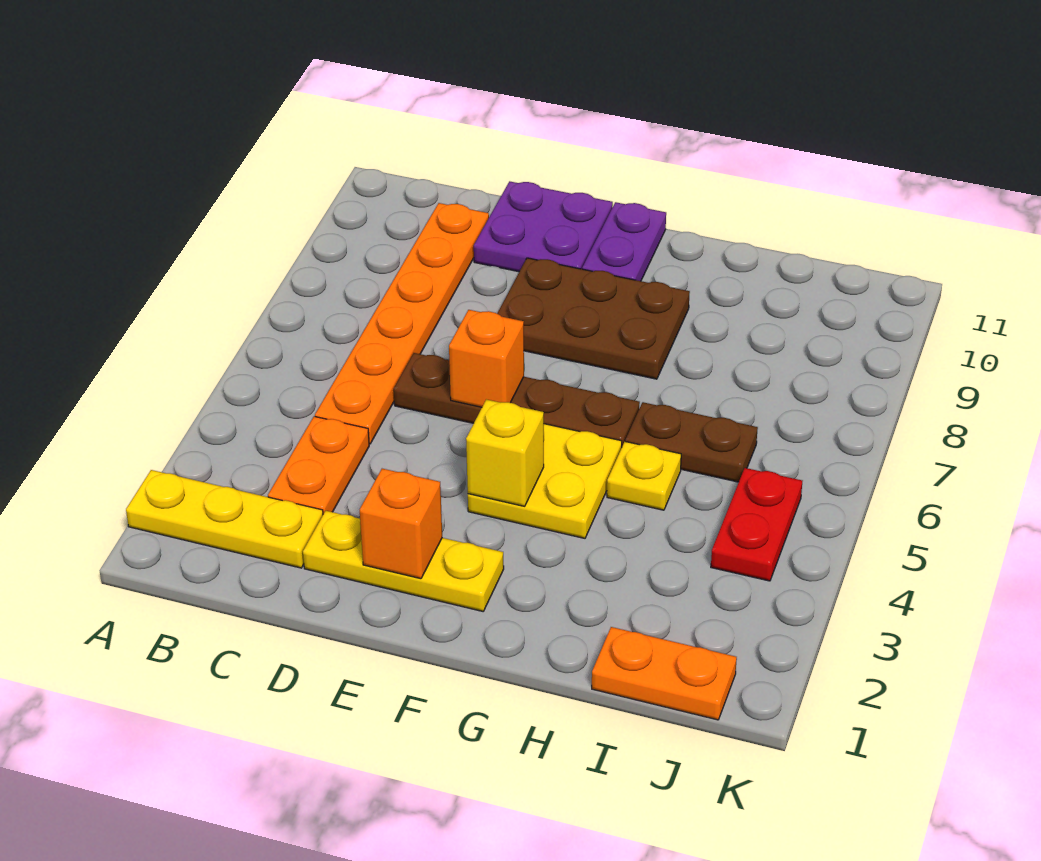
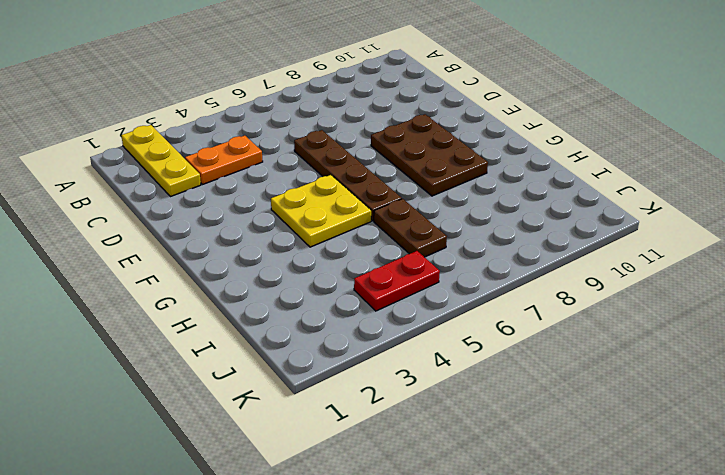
none -> orange plate C5:C10 level 1
none -> yellow plate D2:F2 level 1
none -> purple plate D10:E11 level 1

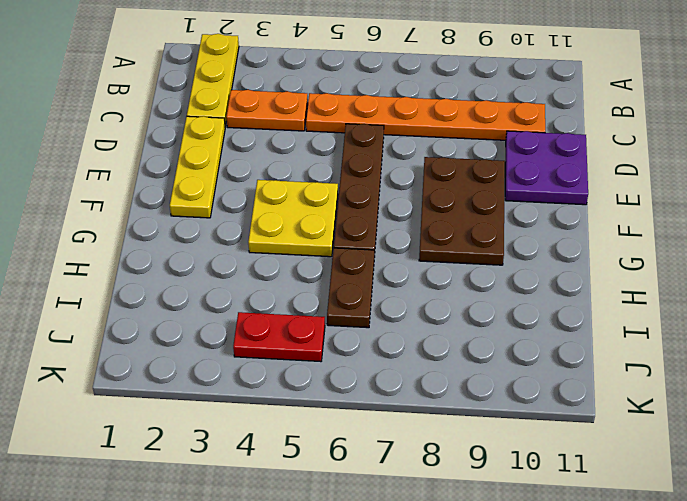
none -> purple plate F10:F11 level 1
none -> yellow plate H5 level 1
none -> orange plate I1:J1 level 1

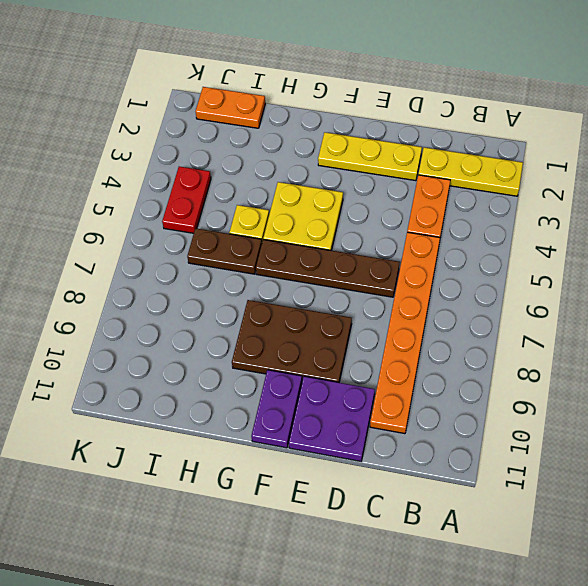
none -> orange brick E2 level 2
none -> orange brick E6 level 2
none -> yellow brick F4 level 2

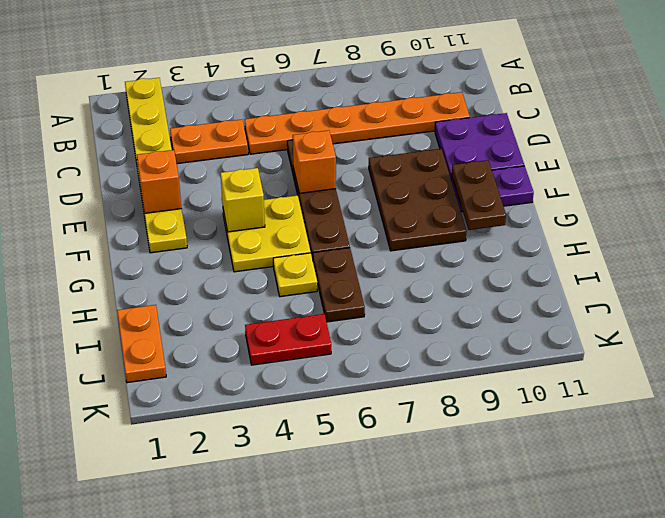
brown plate F10:G10 level 2 -> none

